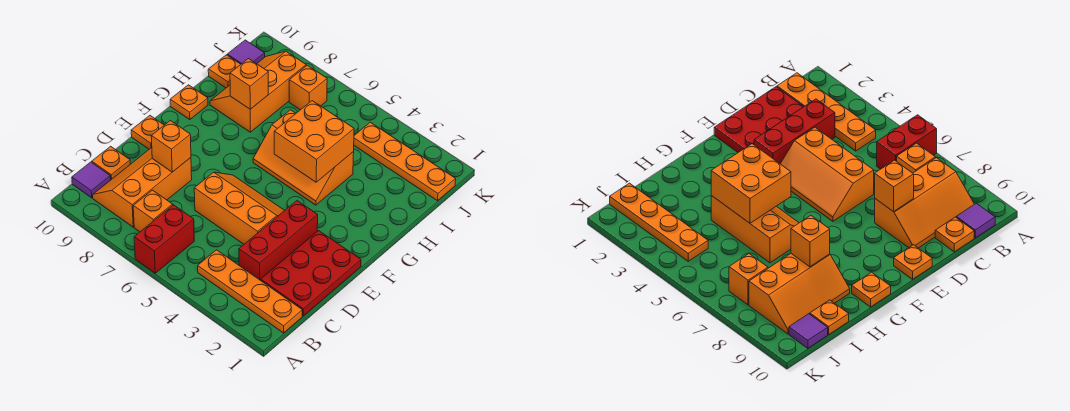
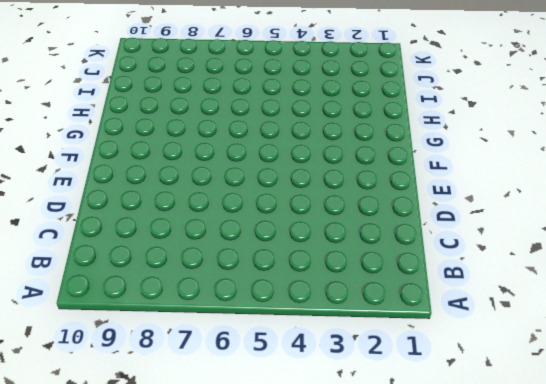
none -> red brick A6:B6 level 1
none -> orange plate B1:B4 level 1
none -> orange brick B7 level 1

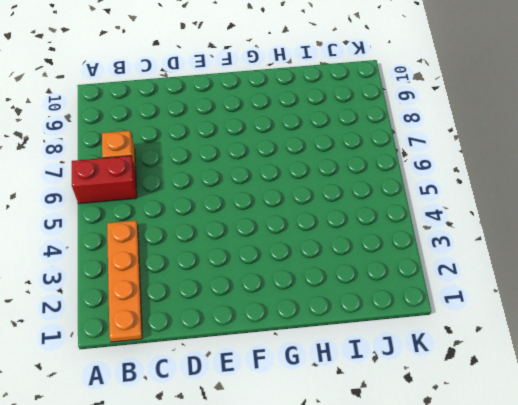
none -> orange slope B8:D9 level 1 top 8
none -> purple tile B10 level 1
none -> red plate C1:E2 level 1

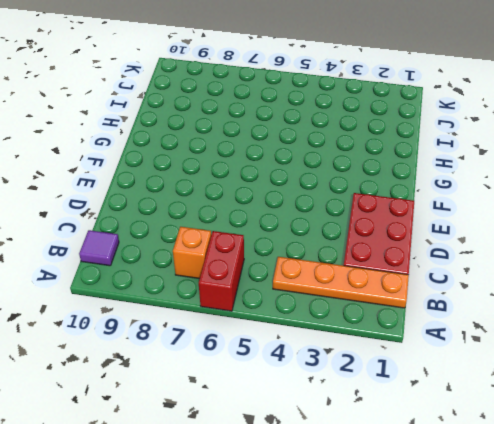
none -> orange slope B8:D9 level 1 top 8
none -> red brick C3:E3 level 1
none -> orange plate C10 level 1

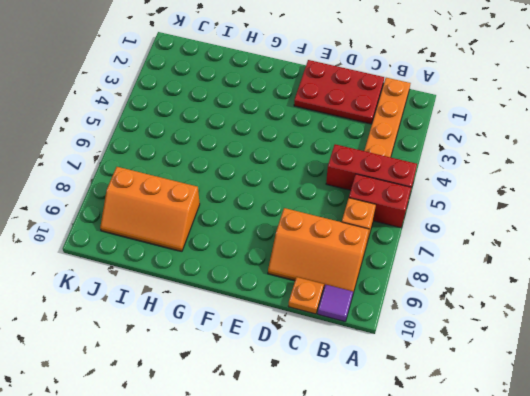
red brick A5:C5 level 1 -> red brick C3:E3 level 1
none -> orange slope D4:E6 level 1 top D
none -> orange plate E10 level 1
none -> orange slope G4:H6 level 1 top H

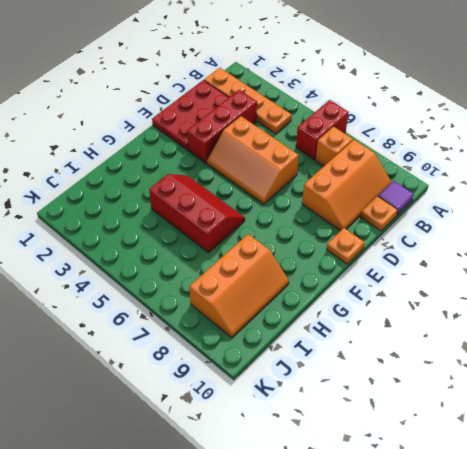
red slope G4:H6 level 1 top H -> orange slope G4:H6 level 1 top H
none -> orange plate G10 level 1
none -> orange plate I10 level 1
none -> orange plate J1:J4 level 1

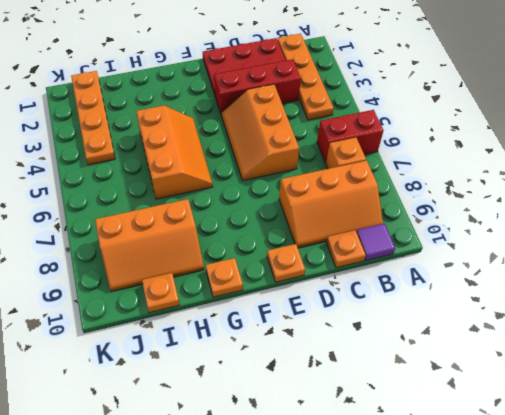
none -> orange brick J7 level 1
none -> purple tile J10 level 1
none -> orange brick D8 level 2

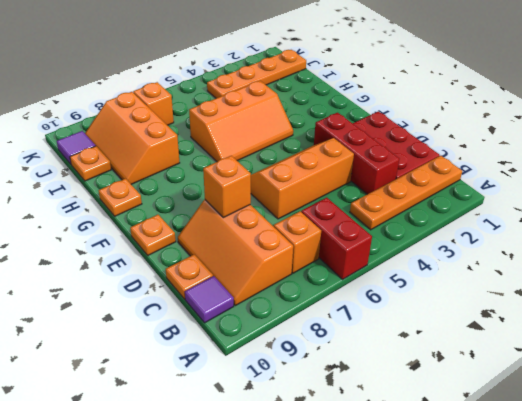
none -> orange brick G4:H5 level 2
none -> orange brick H8 level 2

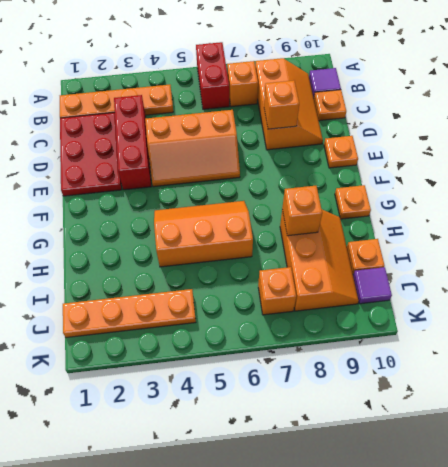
none -> orange brick G4:H5 level 2

